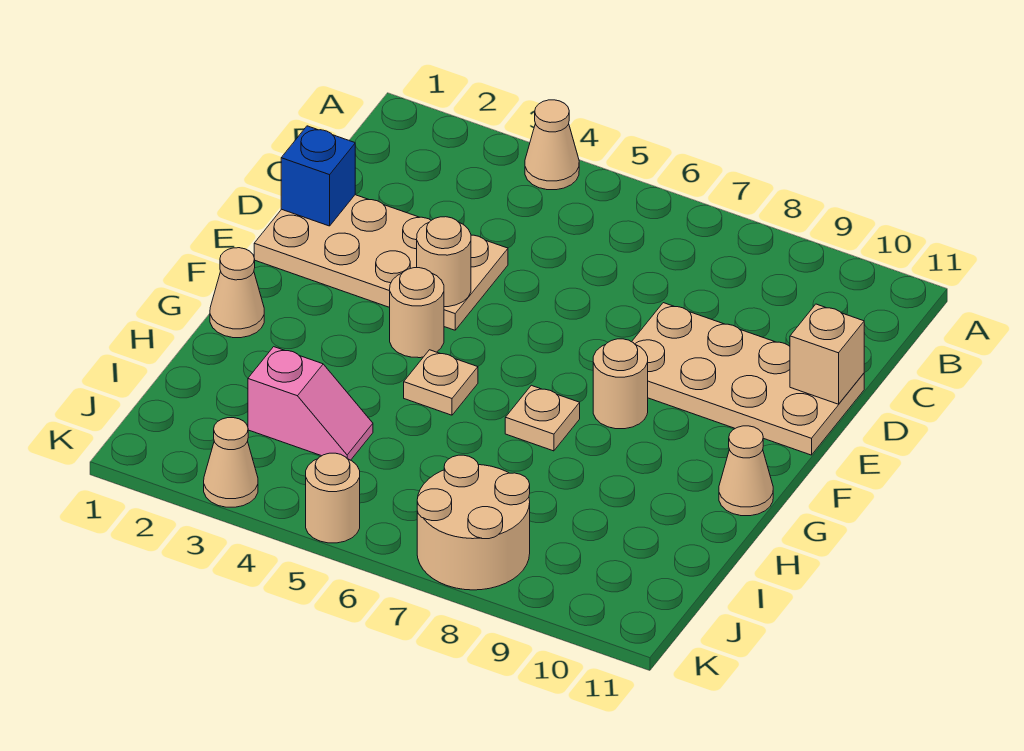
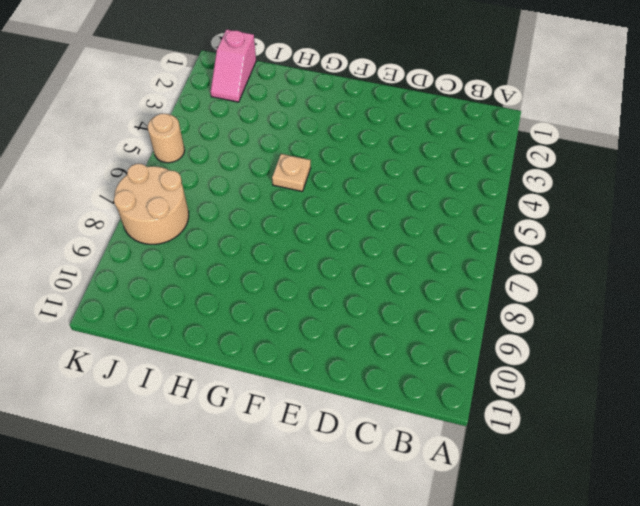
pink slope J1:J2 level 1 top 1 -> pink slope I3:I4 level 1 top 3
none -> tan cone A4 level 1
none -> tan plate D1:E4 level 1
none -> tan plate D8:E11 level 1

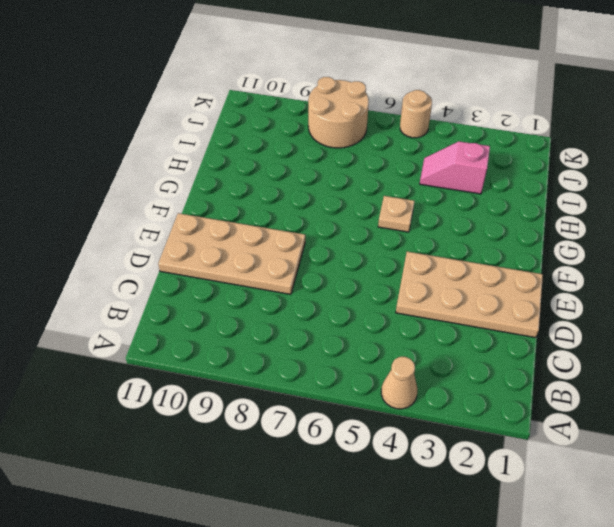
none -> tan round brick F4 level 1
none -> tan round brick F8 level 1
none -> tan cone G1 level 1

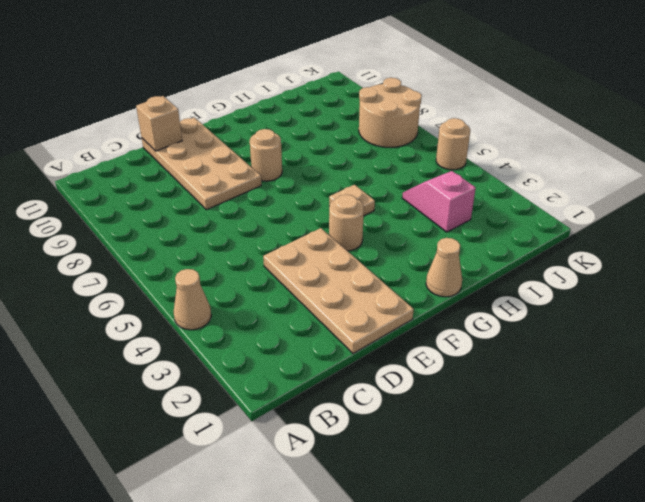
none -> tan plate G7 level 1
none -> tan cone G11 level 1
none -> tan cone K3 level 1

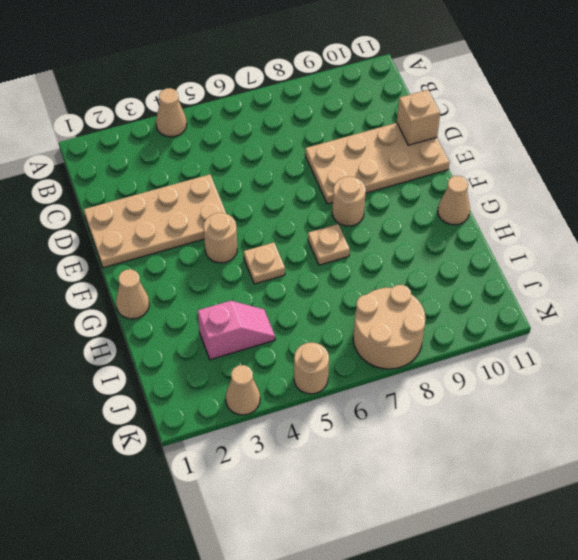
none -> blue brick D1 level 2
none -> tan round brick E4 level 2

